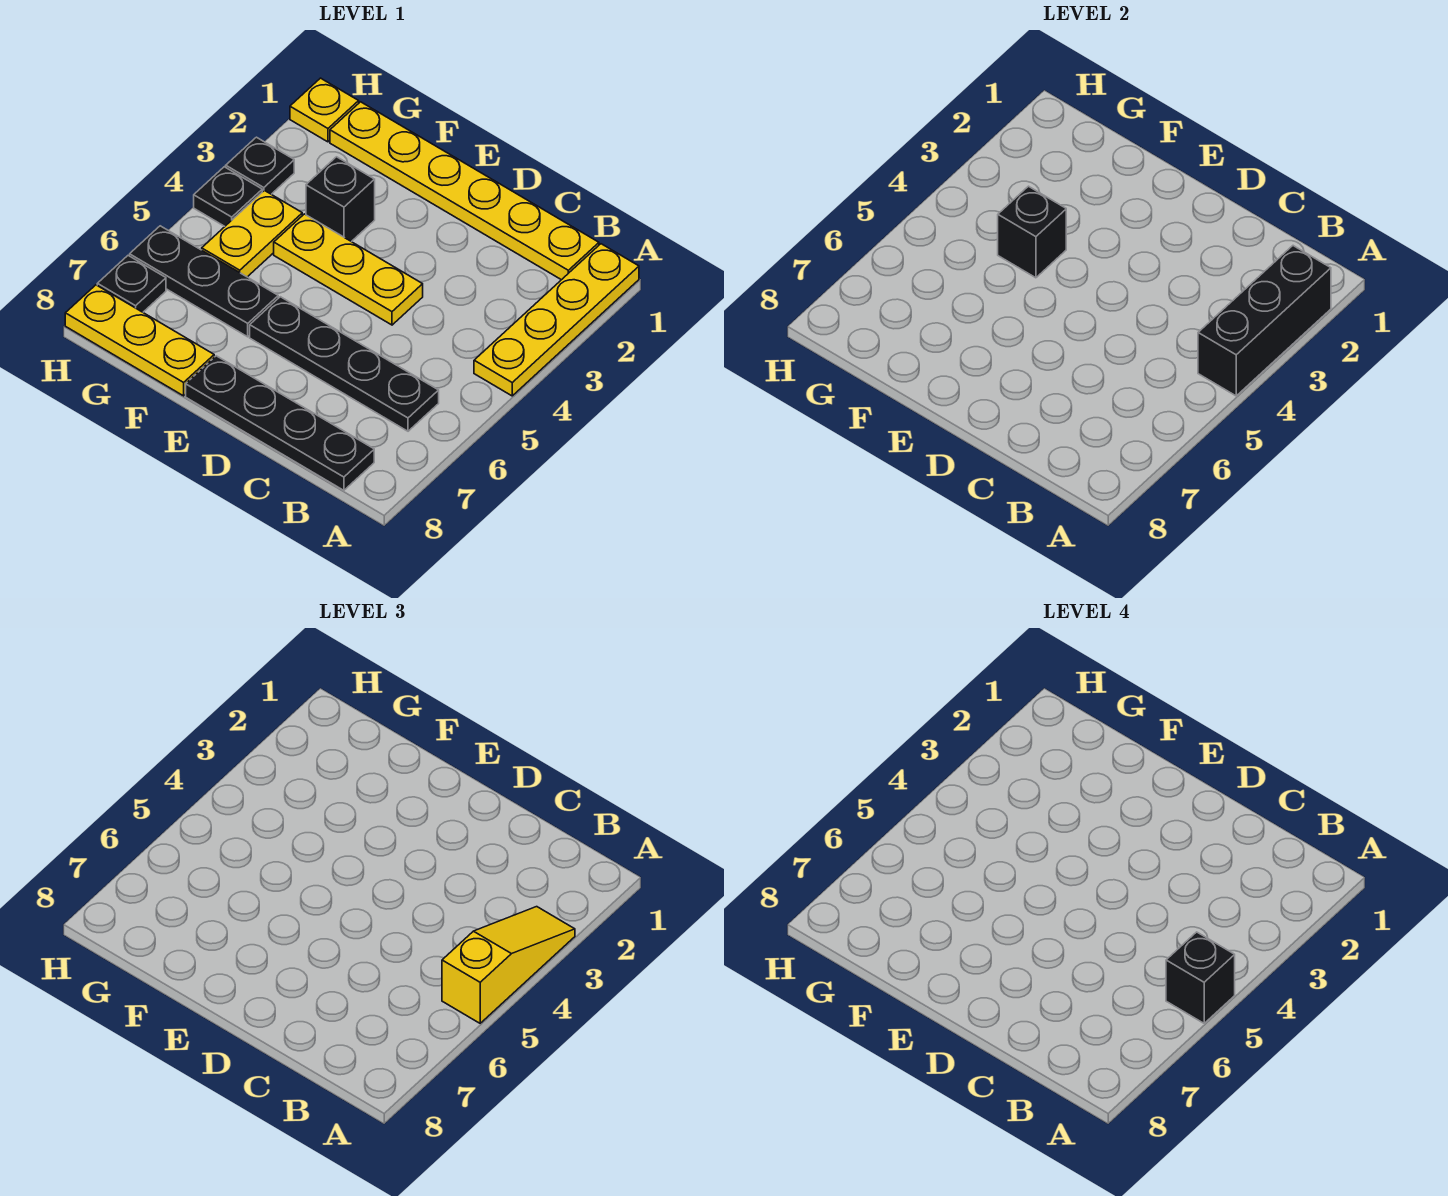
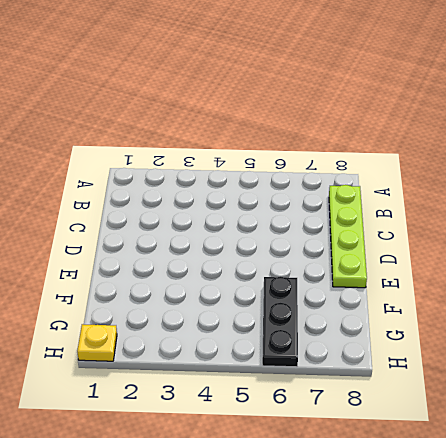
lime plate B8:E8 level 1 -> black plate B8:E8 level 1
none -> yellow plate A1:A4 level 1
none -> yellow plate B1:G1 level 1
none -> black plate B6:E6 level 1

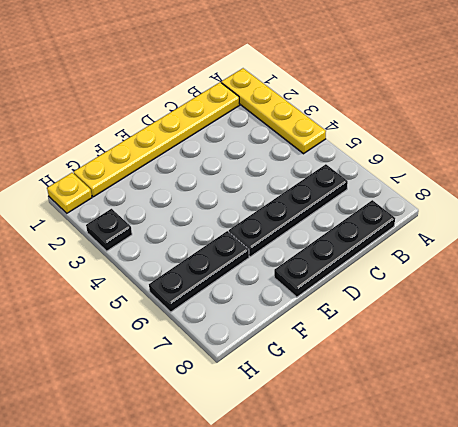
none -> yellow plate D4:F4 level 1
none -> black brick F3 level 1
none -> yellow plate F8:H8 level 1

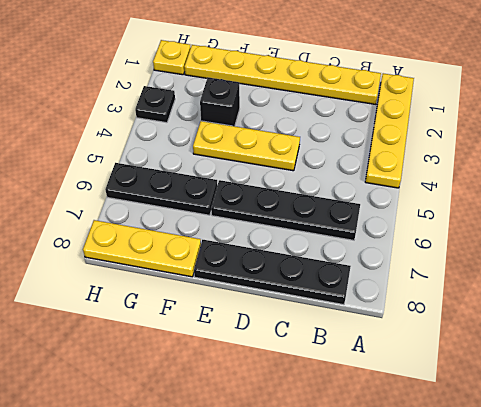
none -> yellow plate G4:G5 level 1
none -> black plate H4 level 1
none -> black plate H7 level 1

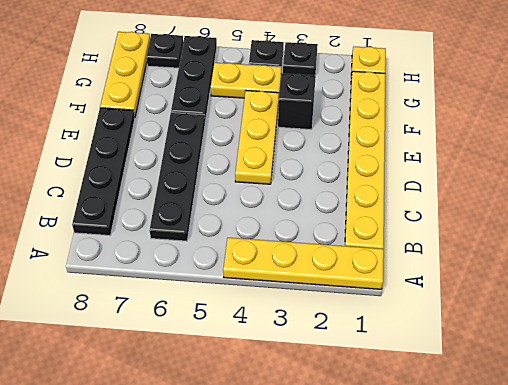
none -> black brick A2:A4 level 2
none -> black brick F4 level 2
none -> yellow slope A3:A5 level 3 top 5

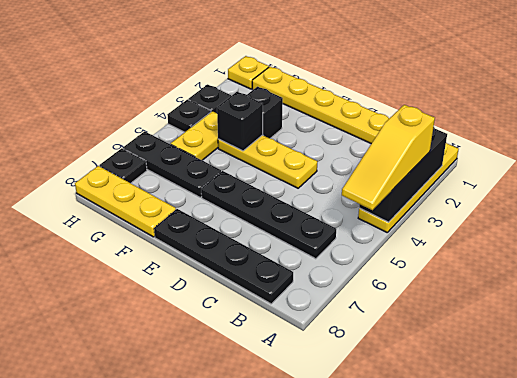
yellow slope A3:A5 level 3 top 3 -> yellow slope A3:A5 level 3 top 5
none -> black brick A5 level 4

